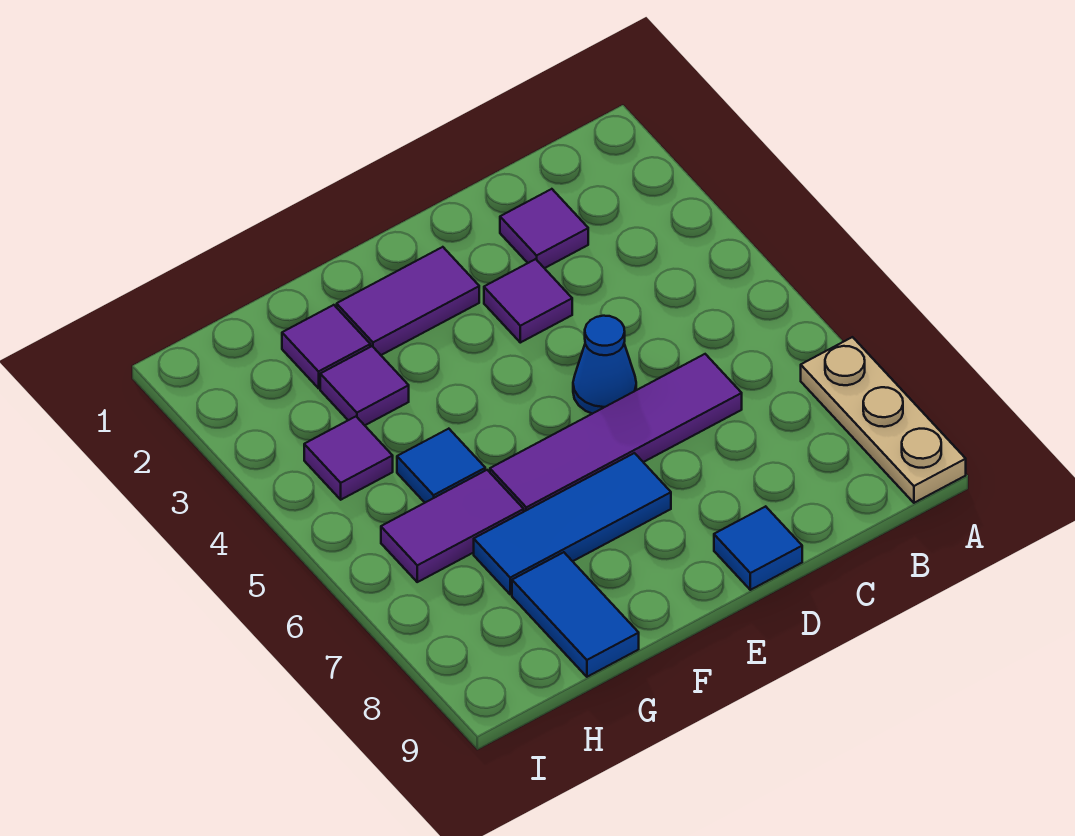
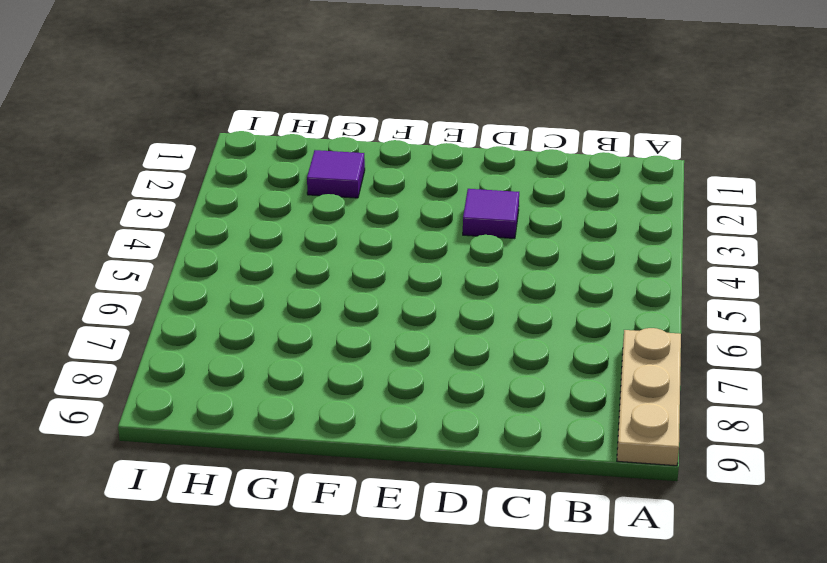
none -> purple tile C2 level 1
none -> purple tile C6:F6 level 1
none -> blue cone D5 level 1

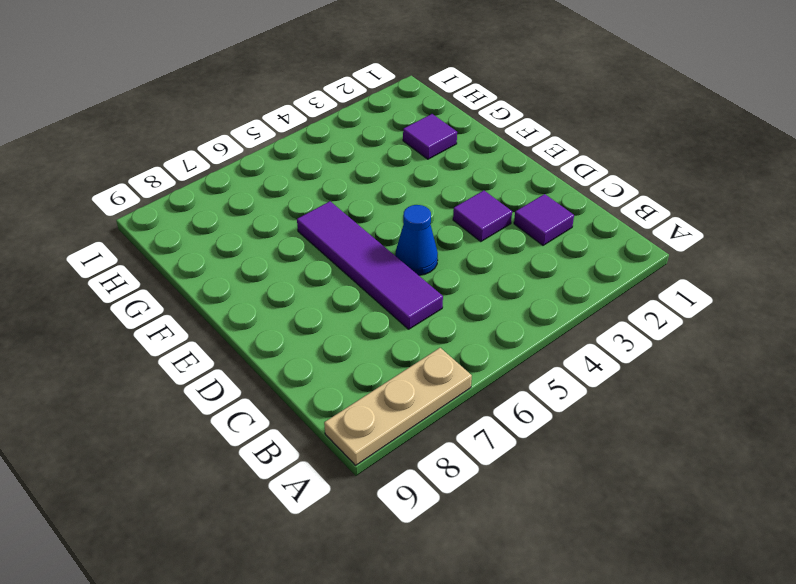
none -> blue tile D9 level 1
none -> purple tile E2:F2 level 1
none -> blue tile E7:G7 level 1

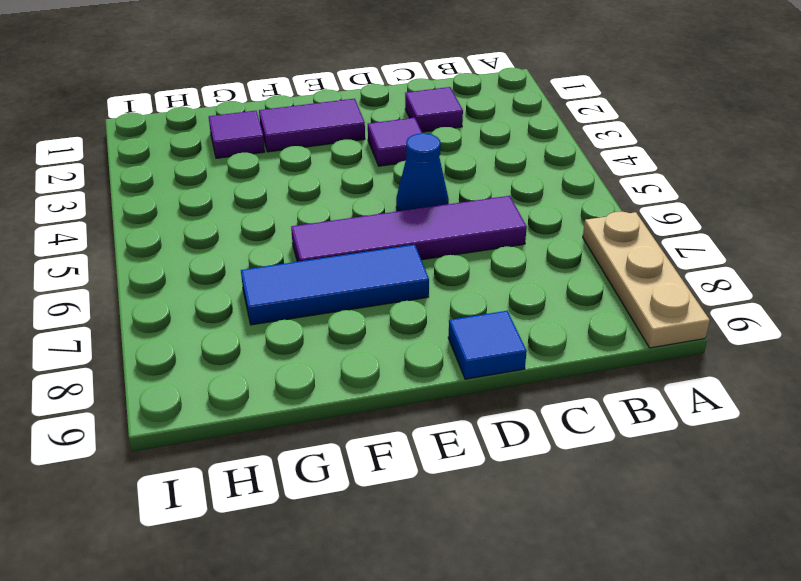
none -> purple tile G3 level 1
none -> blue tile G5 level 1
none -> purple tile G6:H6 level 1

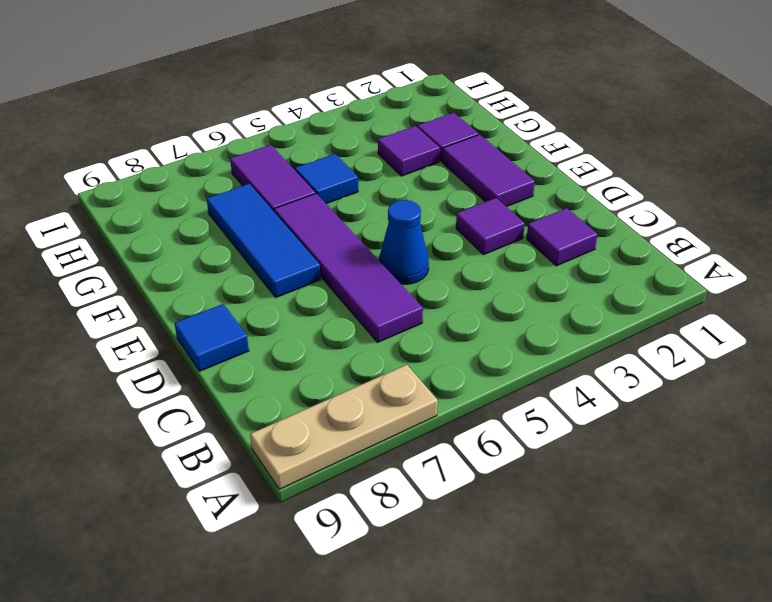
none -> blue tile G8:G9 level 1
none -> purple tile H4 level 1

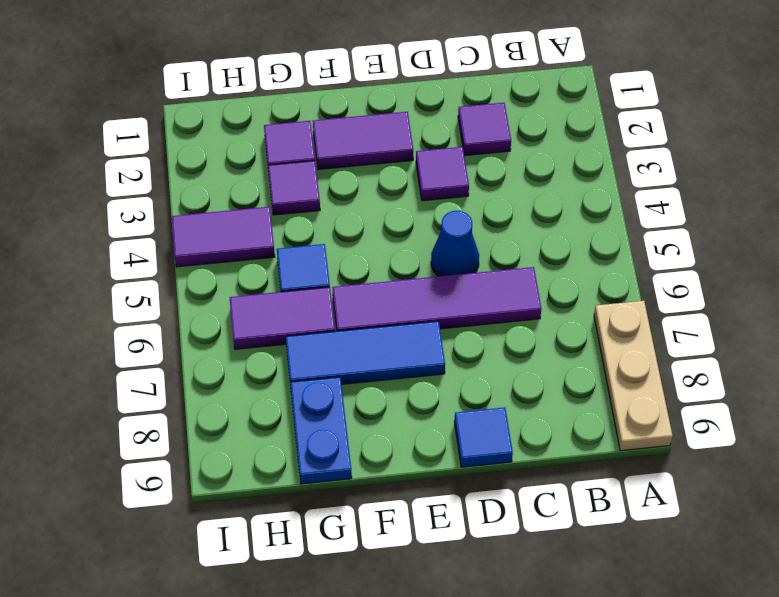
blue plate G8:G9 level 1 -> blue tile G8:G9 level 1
purple tile H4:I4 level 1 -> purple tile H4 level 1

